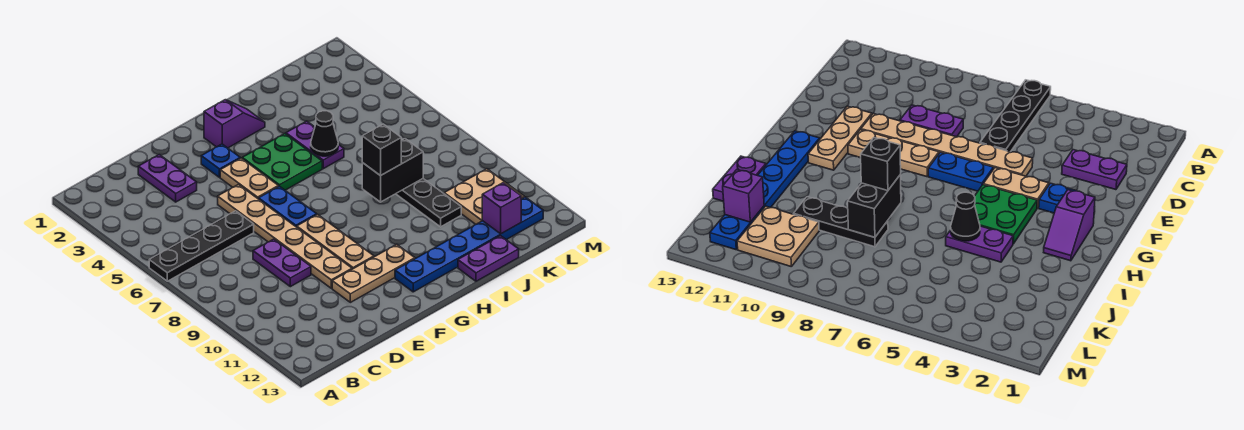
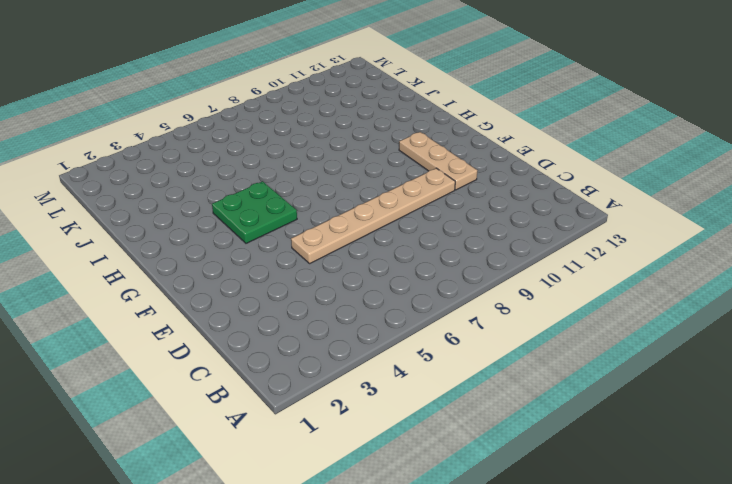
none -> black plate A6:D6 level 1
none -> purple plate D2:D3 level 1
none -> purple plate D8:D9 level 1

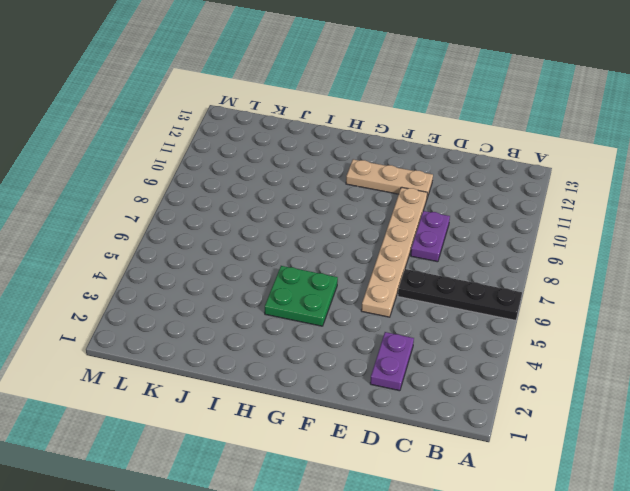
none -> blue plate F3 level 1
none -> tan plate F4:F5 level 1
none -> blue plate F6:F7 level 1

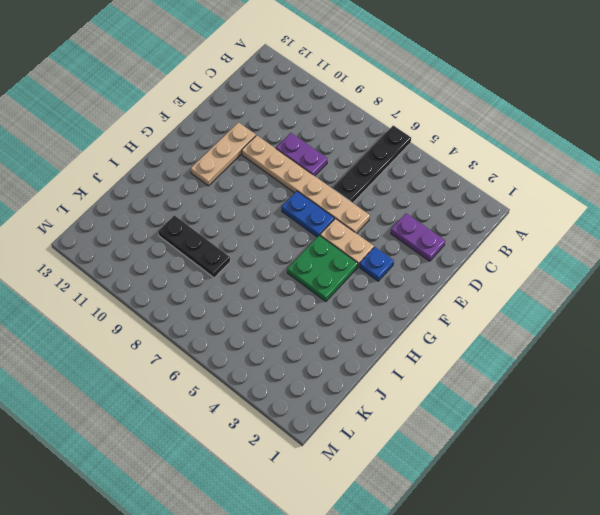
none -> tan plate F8:F10 level 1
none -> purple slope G2:H2 level 1 top G
none -> blue plate G12:L12 level 1

